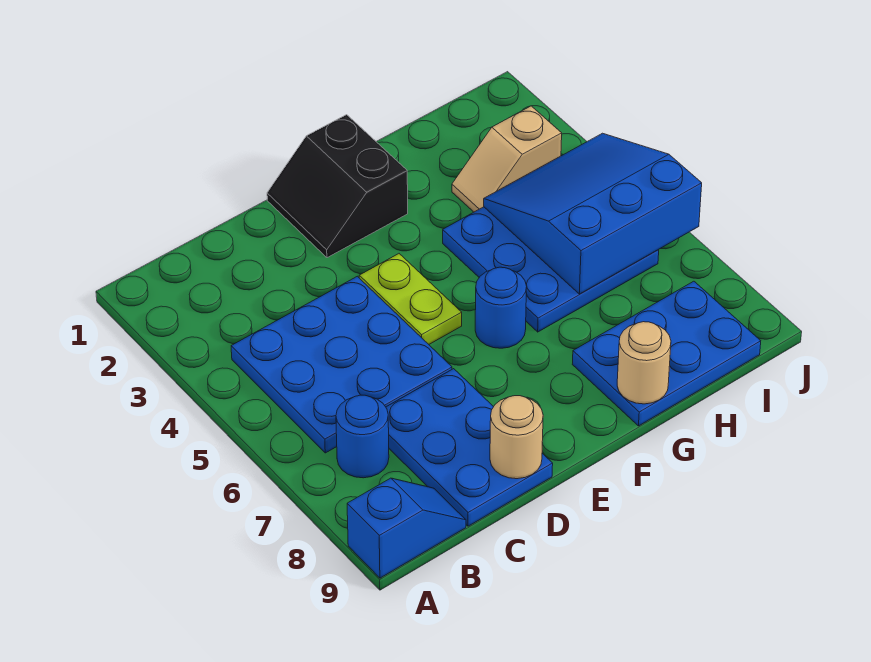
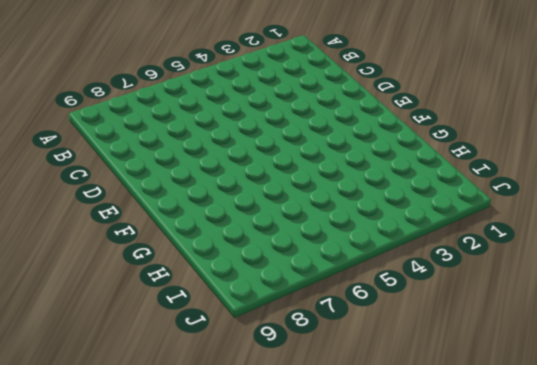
none -> blue slope A9:B9 level 1 top A
none -> blue plate B4:D6 level 1
none -> blue round brick B7 level 1

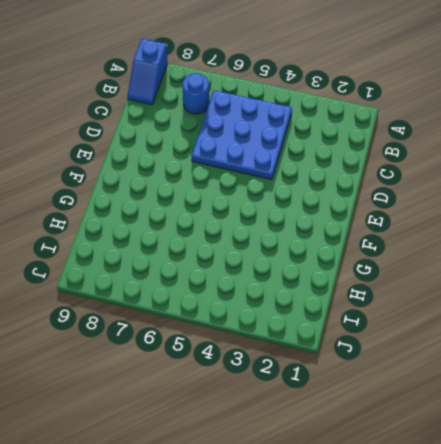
none -> blue plate C7:D9 level 1
none -> black slope E1:F2 level 1 top F
none -> lime plate E4:E5 level 1

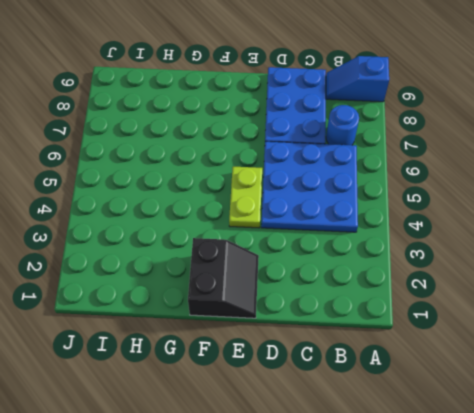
none -> blue round brick F6 level 1
none -> blue plate G4:I6 level 1
none -> blue plate G8:I9 level 1

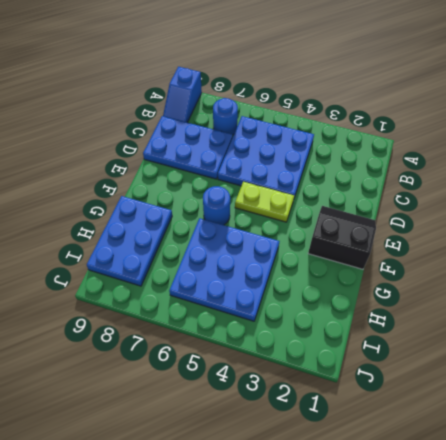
none -> tan slope H3:I3 level 1 top I
none -> tan round brick D9 level 2
none -> tan round brick G9 level 2

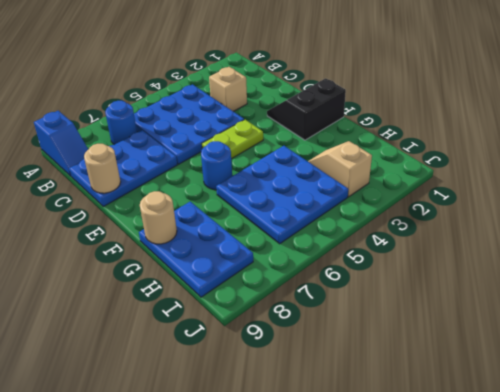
tan brick C3 level 1 -> none
none -> blue slope H4:J6 level 2 top 6

